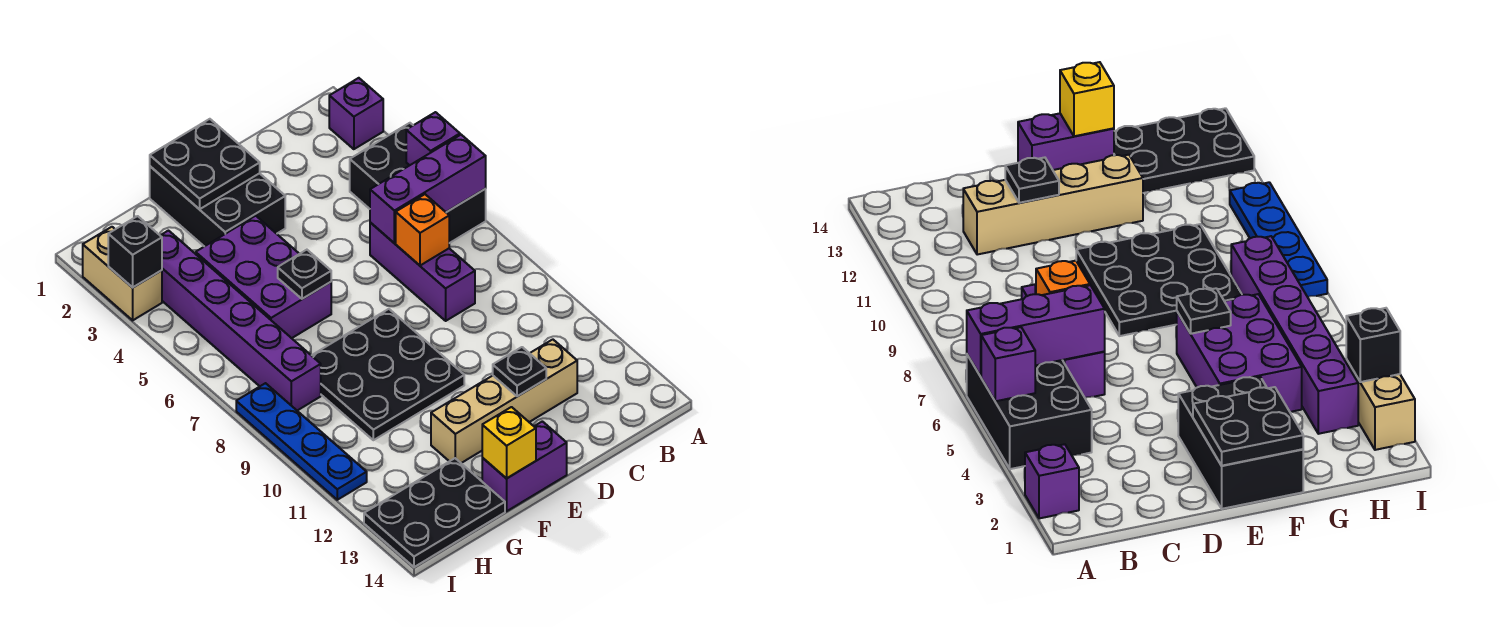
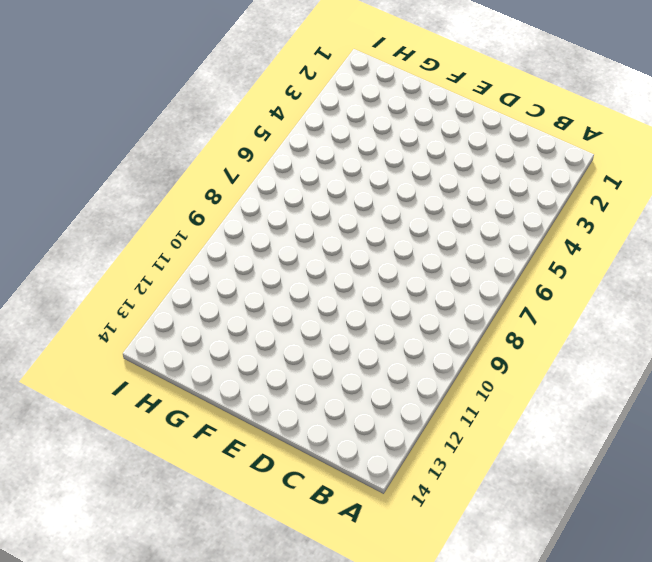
none -> purple brick A2 level 1
none -> black brick A4:B6 level 1
none -> purple brick C6:C8 level 1

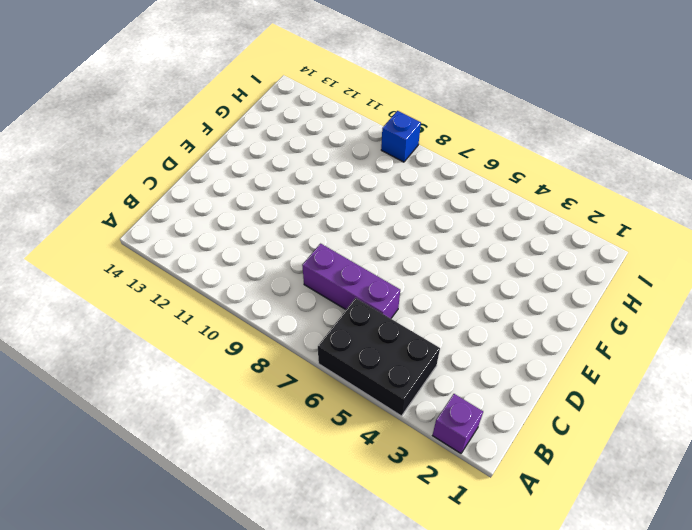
blue brick I9 level 1 -> blue plate I8:I11 level 1
none -> tan brick C12:F12 level 1
none -> black brick E1:F3 level 1
none -> black plate E8:G10 level 1

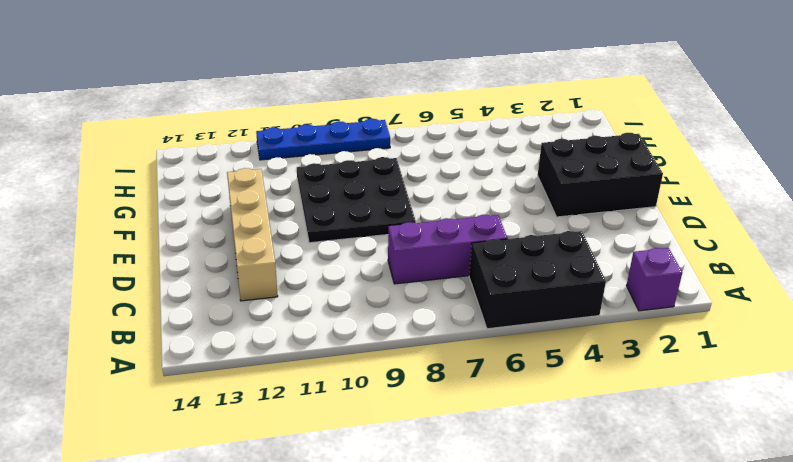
none -> purple brick E14:F14 level 1
none -> purple brick F4:G6 level 1
none -> black plate G13:I14 level 1

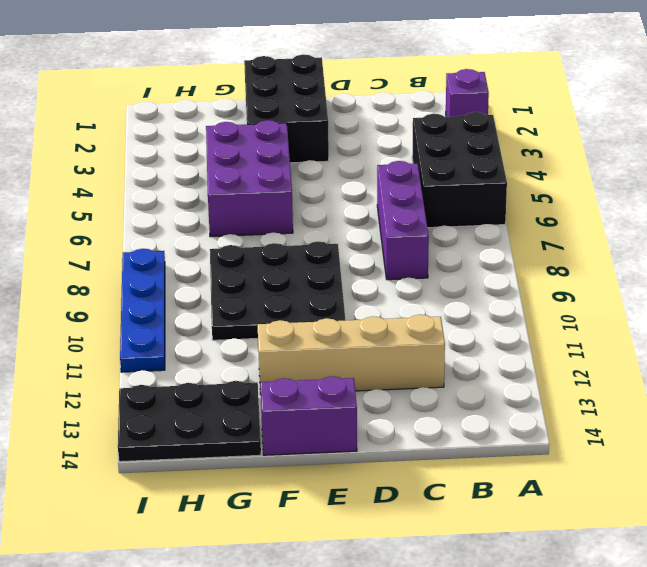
none -> purple brick H3:H8 level 1
none -> tan brick I2:I3 level 1
none -> purple brick A5 level 2

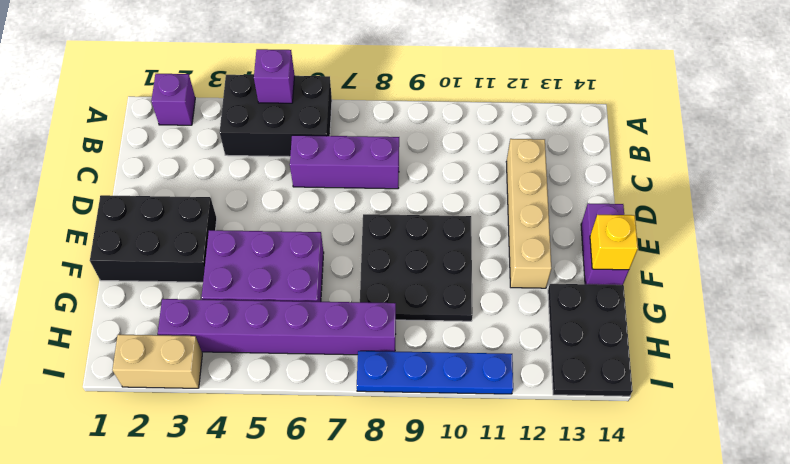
none -> purple brick A6:C6 level 2
none -> orange brick C7 level 2
none -> black plate D12 level 2

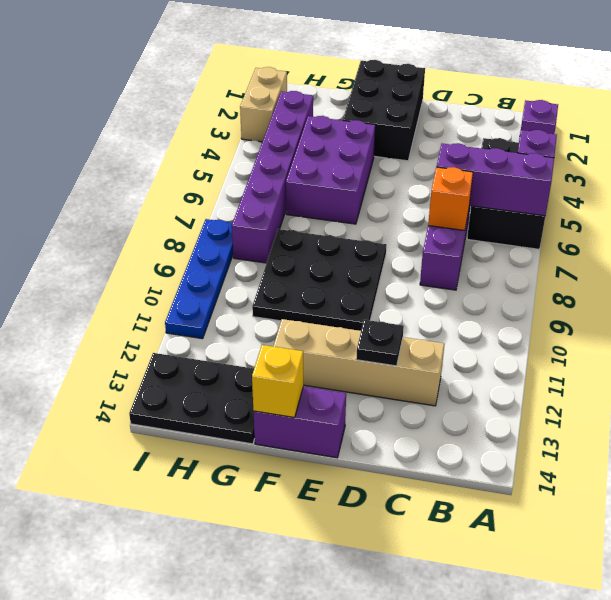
none -> black plate E1:F2 level 2
none -> black plate F6 level 2
none -> black brick I3 level 2

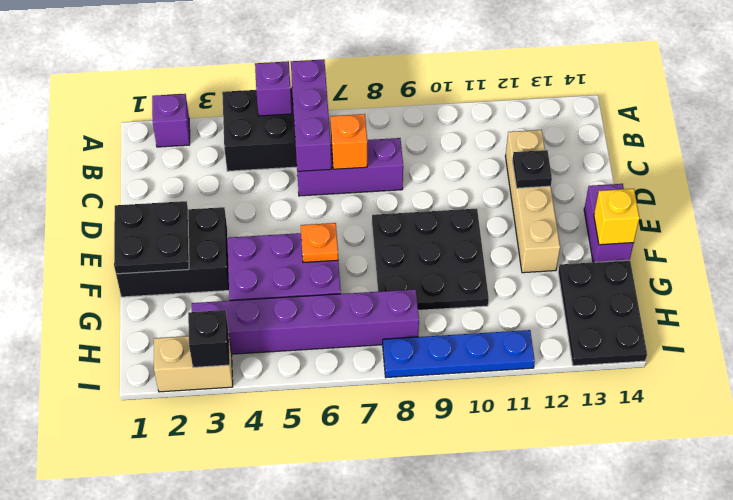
orange plate F6 level 2 -> black plate F6 level 2

